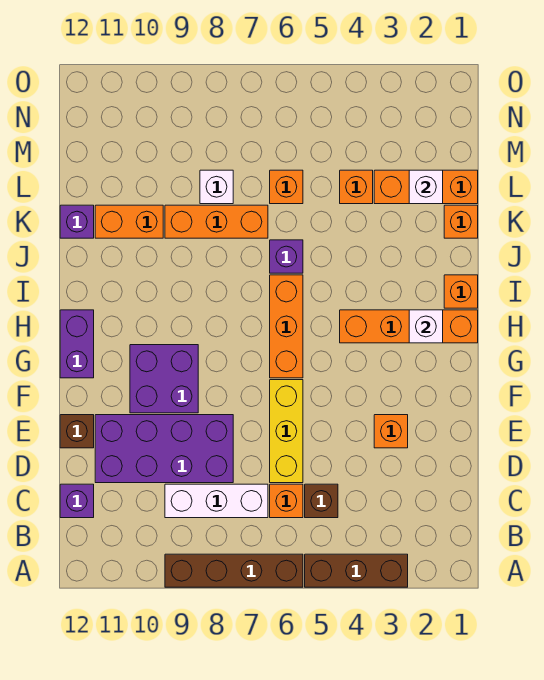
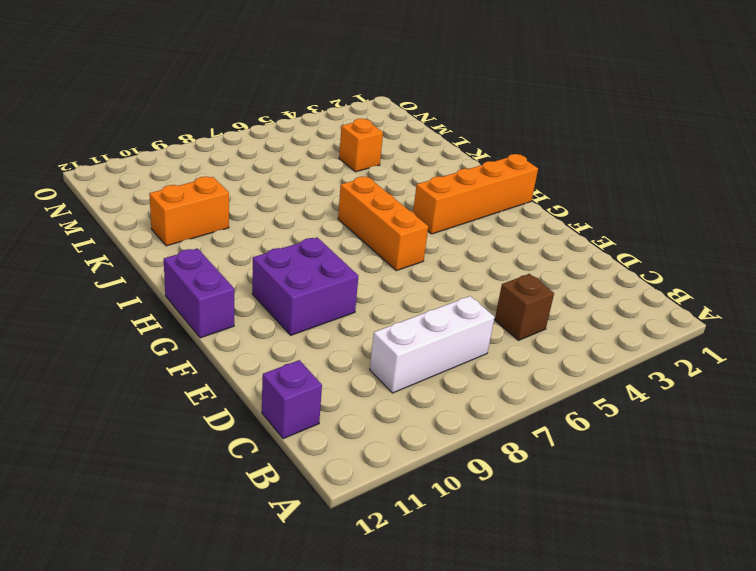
none -> brown brick A3:A5 level 1
none -> brown brick A6:A9 level 1
none -> orange brick C6 level 1

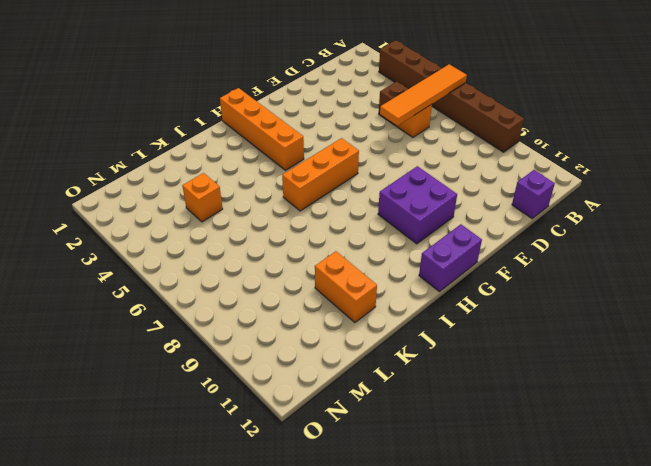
orange tile A6:D6 level 2 -> none
none -> white brick C7:C9 level 1
none -> yellow brick D6:F6 level 1
none -> purple brick D8:E11 level 1

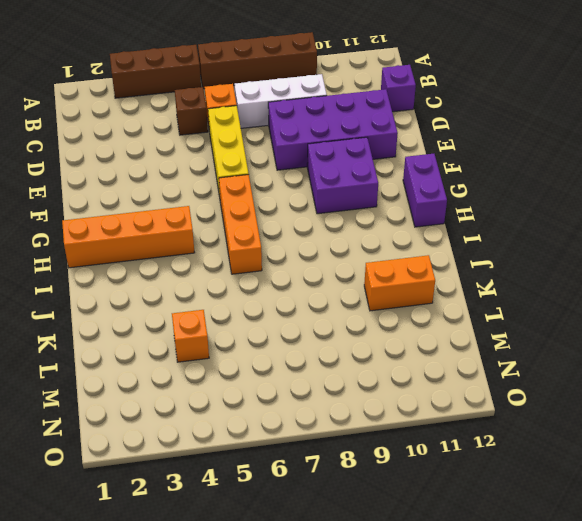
none -> orange brick E3 level 1
none -> brown brick E12 level 1
none -> orange brick I1 level 1

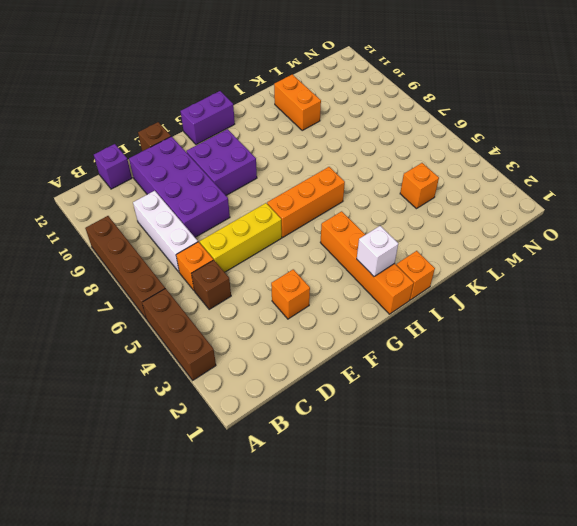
none -> purple brick J6 level 1
none -> orange brick K1 level 1
none -> orange brick K7:K9 level 1

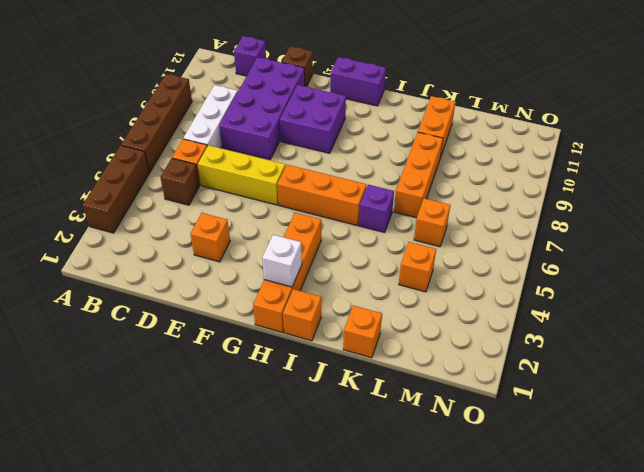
none -> purple brick K12 level 1
none -> orange brick L1:L3 level 1
none -> white brick L8 level 1

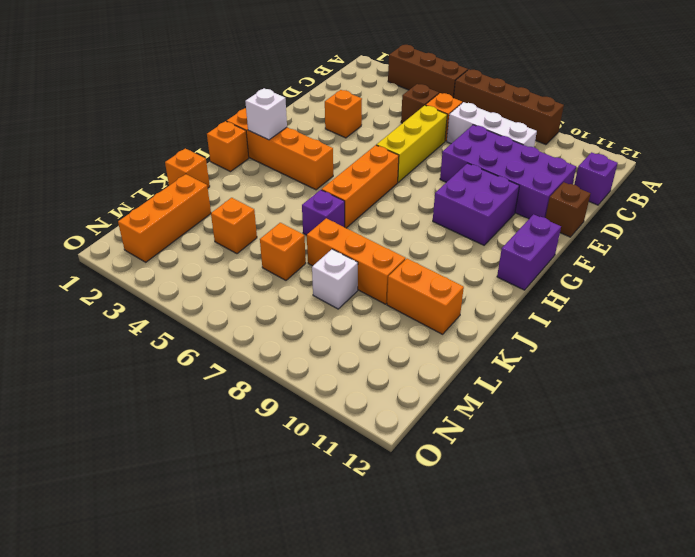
orange brick L2:N2 level 1 -> orange brick L1:L3 level 1
none -> purple brick K12 level 1
none -> white brick L2 level 2

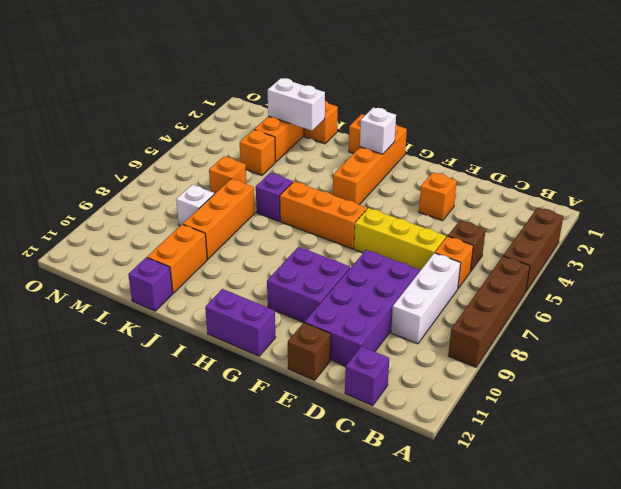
white brick K2:L2 level 2 -> white brick L2 level 2

